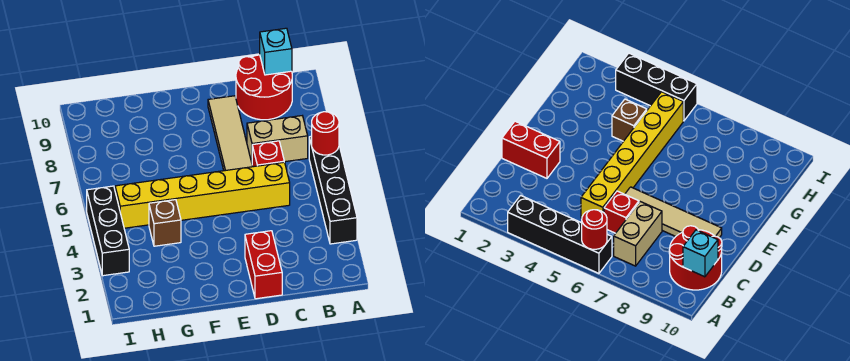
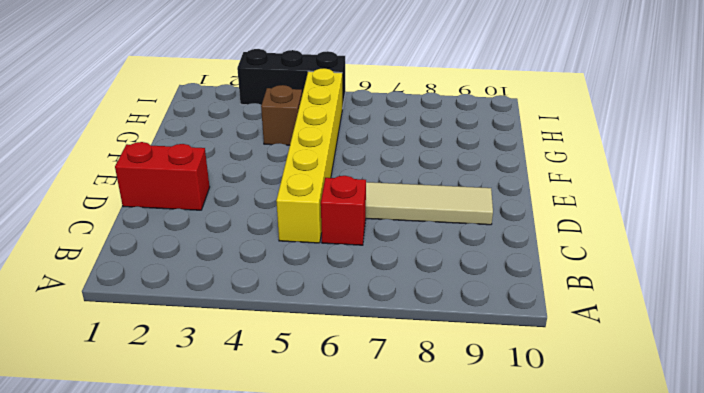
none -> black brick A3:A6 level 1
none -> tan brick B7:C7 level 1

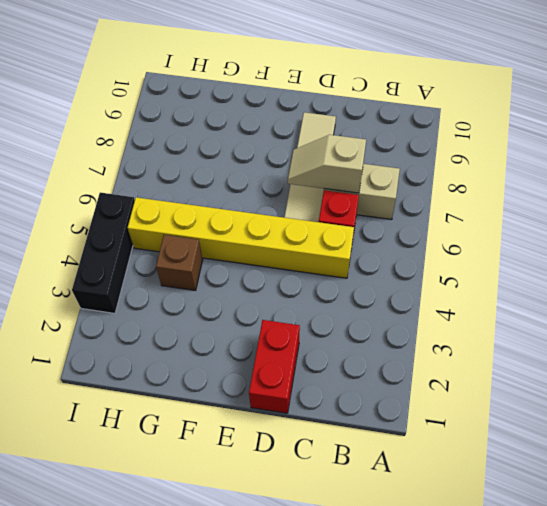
tan slope C7:D7 level 2 top C -> none
none -> black brick A3:A6 level 1
none -> red round brick B9:C10 level 1

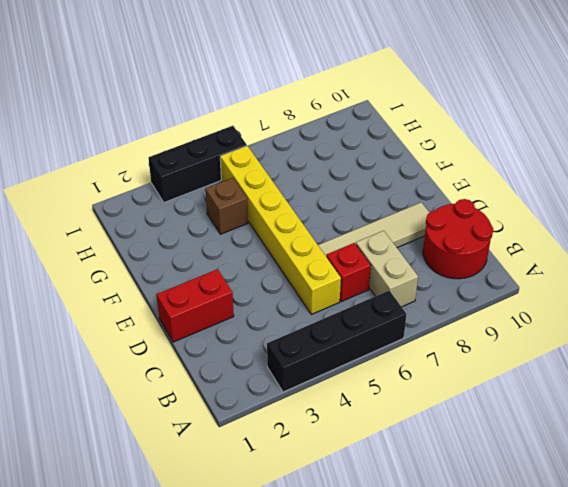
none -> red round brick A6 level 2
none -> cyan brick B10 level 2

